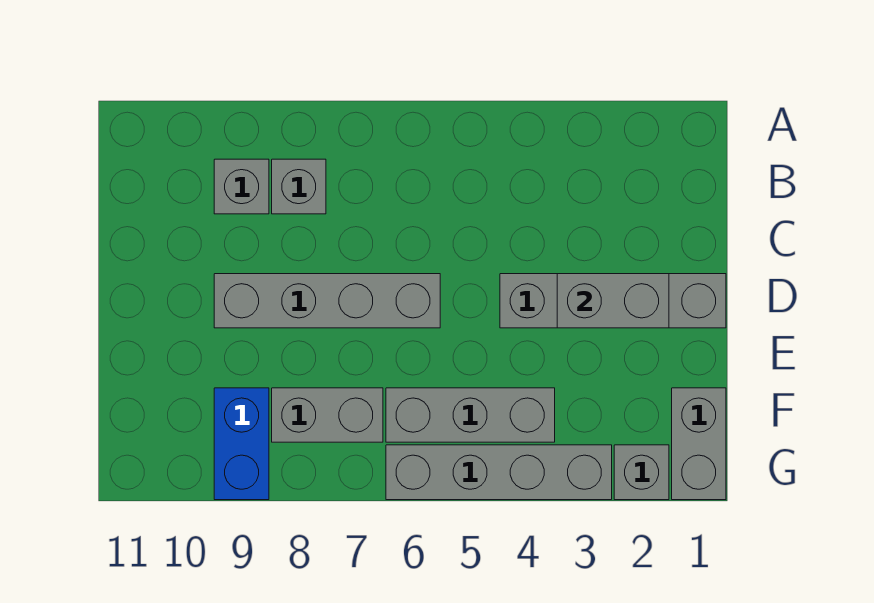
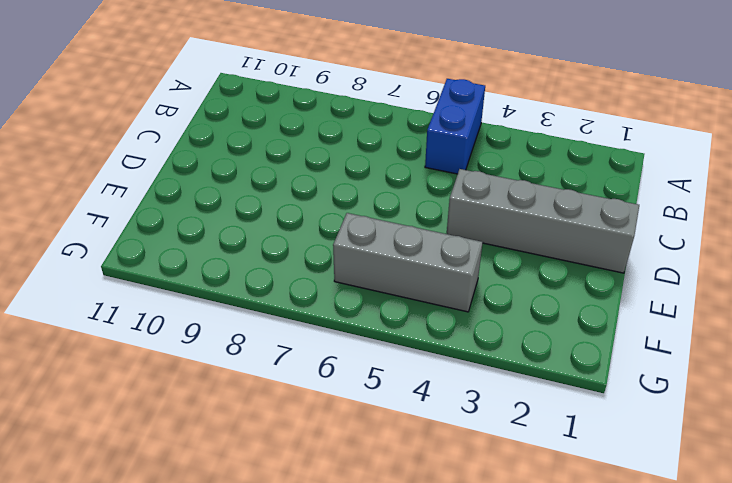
blue brick A5:B5 level 1 -> blue brick F9:G9 level 1
none -> grey brick B8 level 1
none -> grey brick B9 level 1

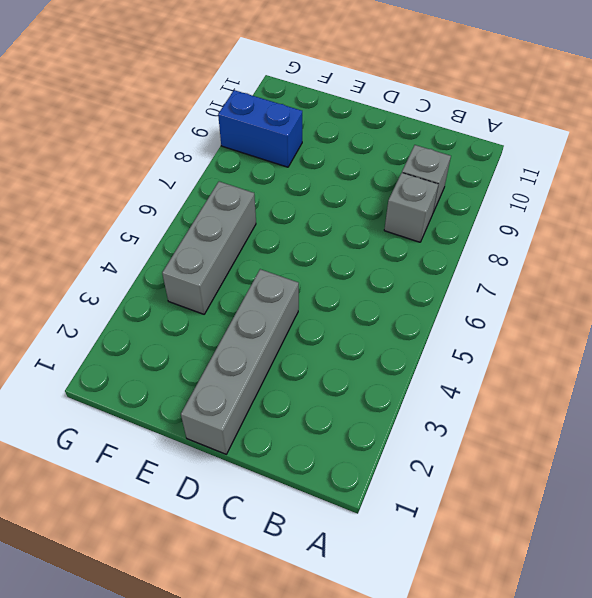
none -> grey brick D6:D9 level 1
none -> grey brick F1:G1 level 1

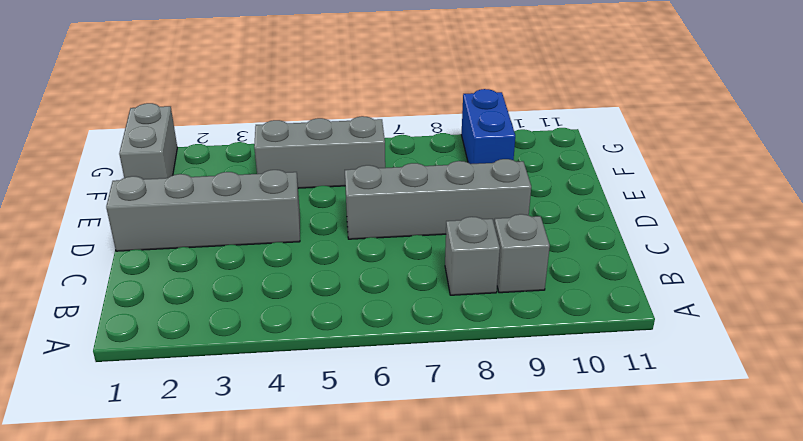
none -> grey brick F7:F8 level 1
none -> grey brick G2 level 1

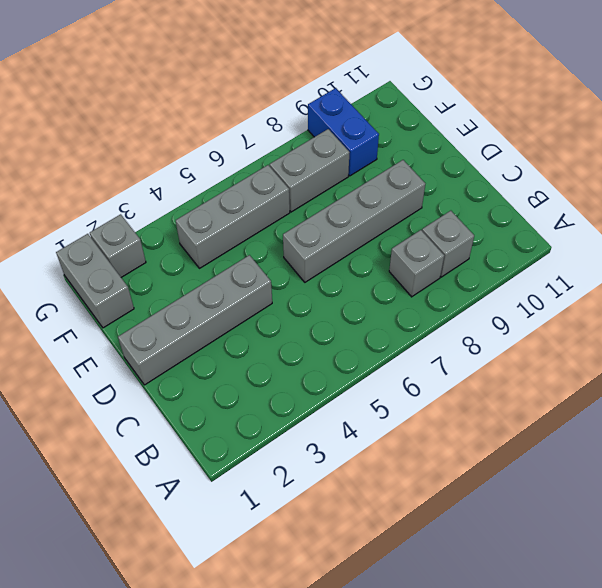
none -> grey brick G3:G6 level 1
none -> grey brick D2:D3 level 2

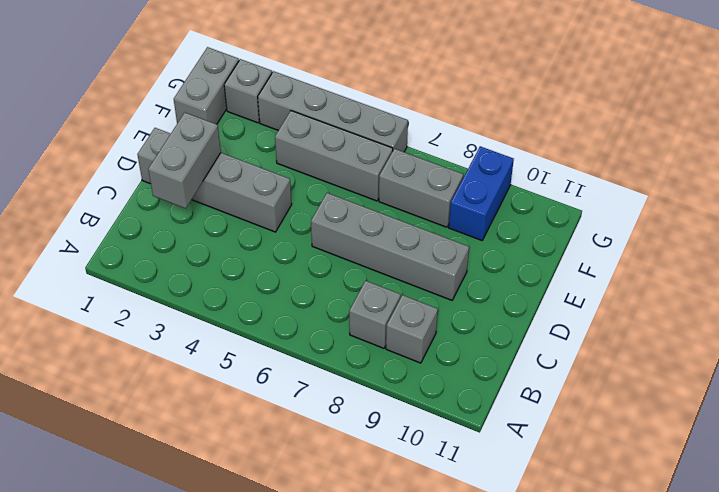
grey brick C2:D2 level 2 -> grey brick D2:D3 level 2

